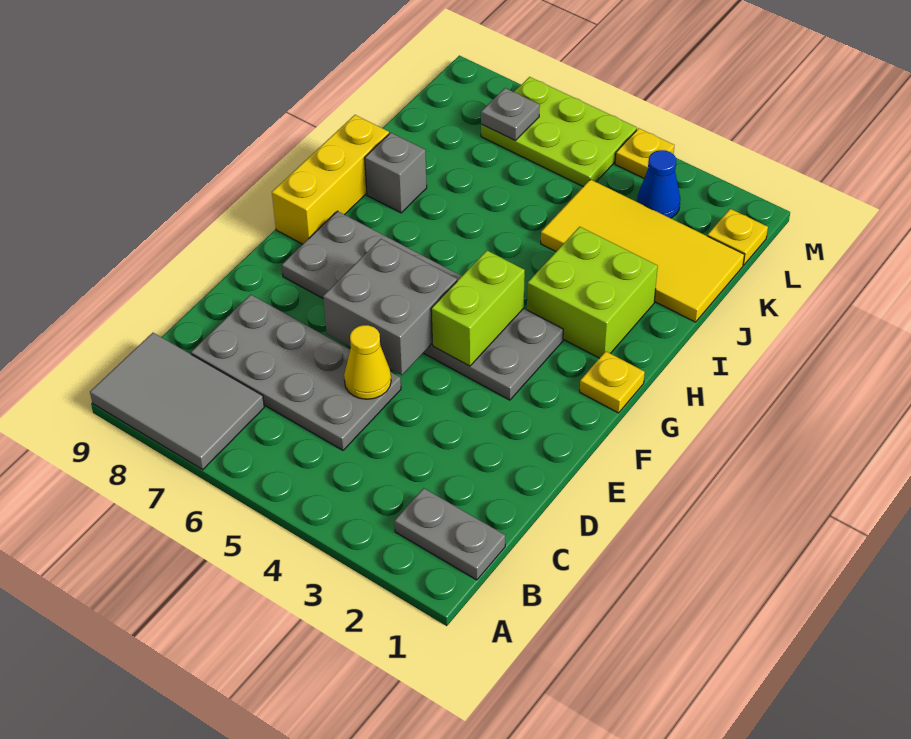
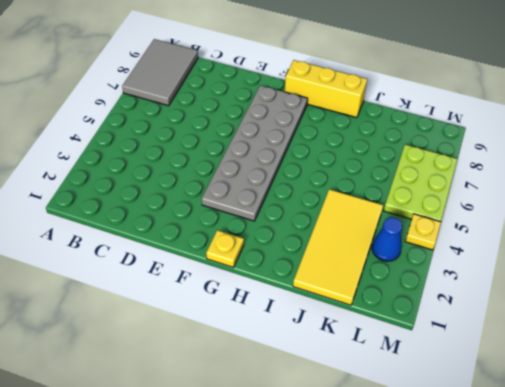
none -> grey plate B1:B2 level 1
none -> grey plate C5:D8 level 1
none -> lime brick H2:I3 level 1

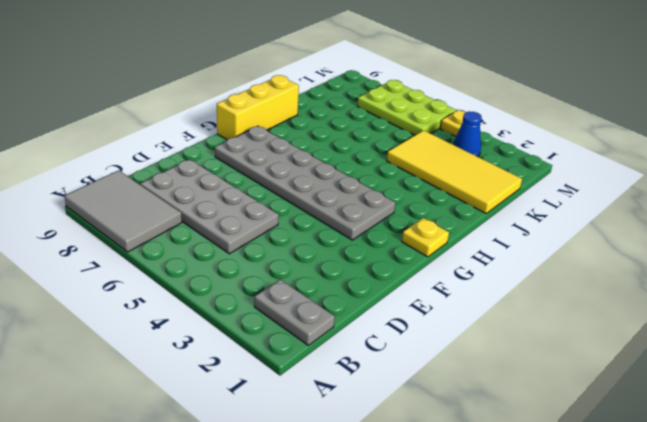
none -> lime brick H2:I3 level 1
none -> grey brick I8 level 1
none -> yellow plate L1 level 1

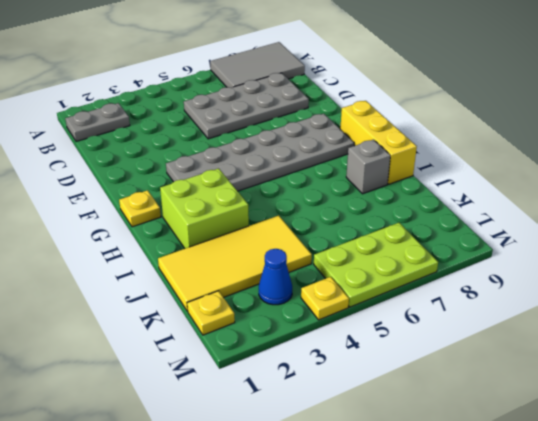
none -> yellow cone D5 level 2
none -> grey brick E5:F6 level 2
none -> lime brick F4:G4 level 2

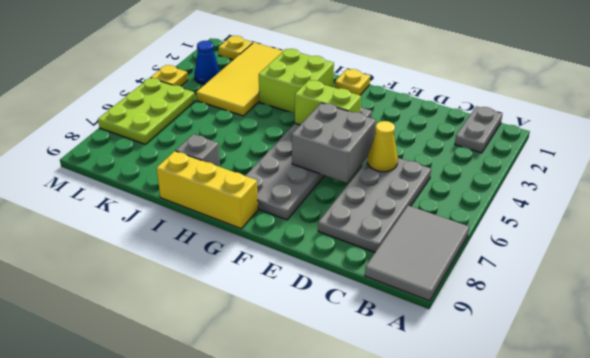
none -> grey plate L7 level 2

